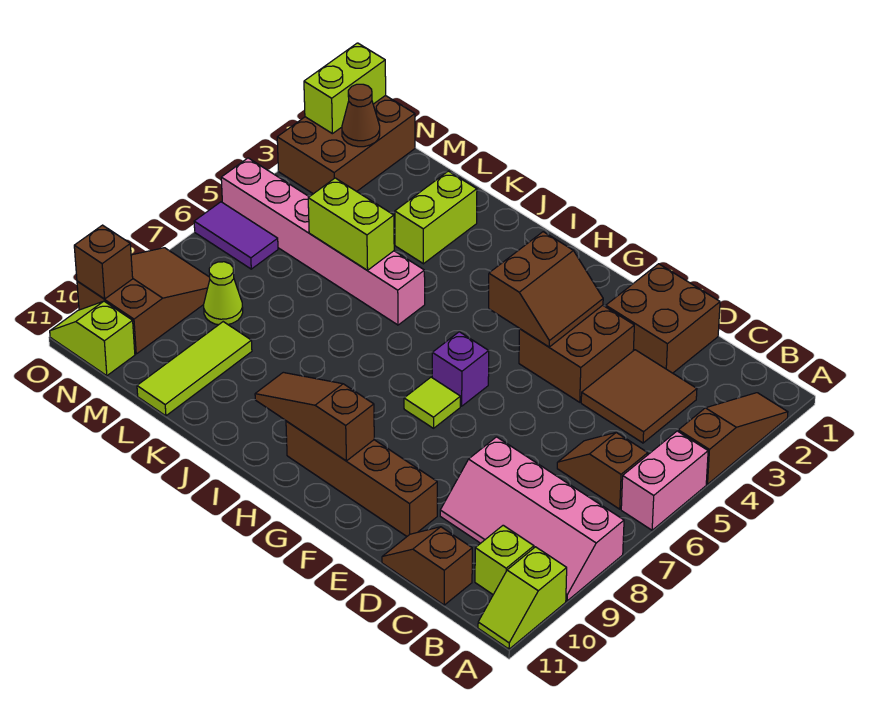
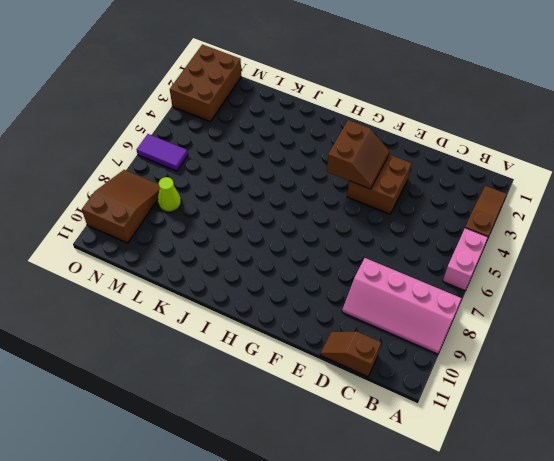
none -> lime slope A10:A11 level 1 top 10
none -> brown slope B6:C6 level 1 top B
none -> lime brick B10 level 1

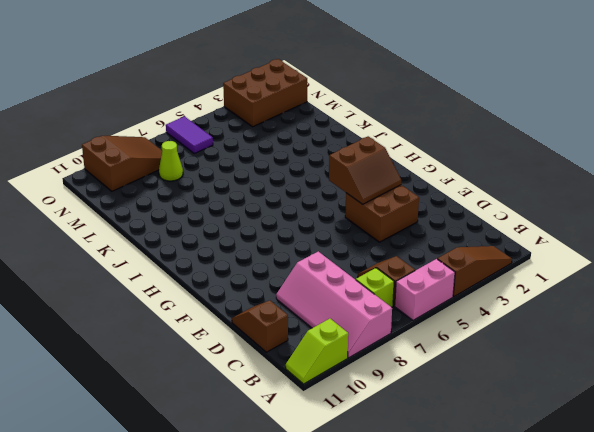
lime brick B7 level 1 -> lime brick B10 level 1
none -> brown tile C3:D4 level 1
none -> brown brick D1:E2 level 1
none -> brown brick E10:H10 level 1

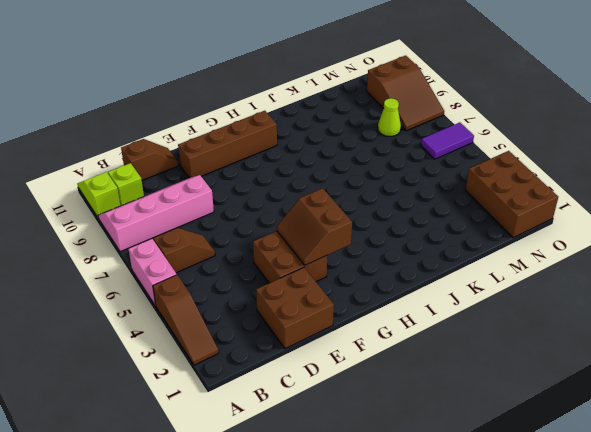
none -> brown tile C3:D4 level 1
none -> purple brick G6 level 1
none -> lime tile G7 level 1

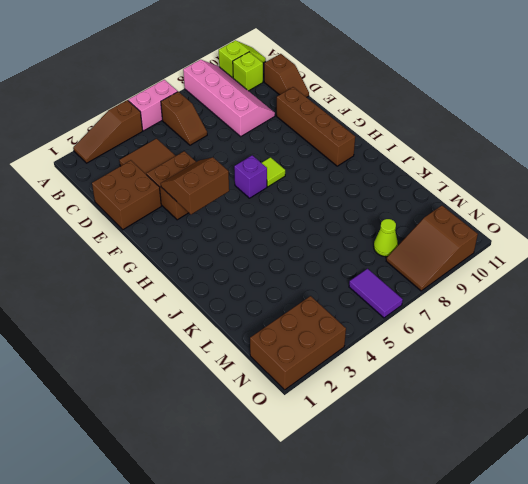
none -> pink brick J5:O5 level 1
none -> lime brick K2:K3 level 1
none -> lime tile L9:L11 level 1

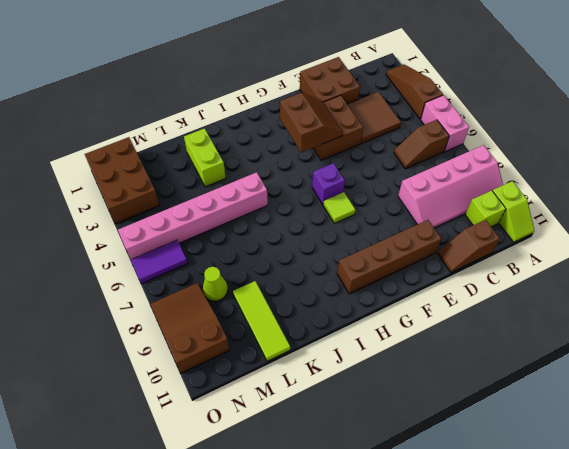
none -> lime slope N11:O11 level 1 top N
none -> brown slope G10:I10 level 2 top G
none -> lime brick K5:L5 level 2

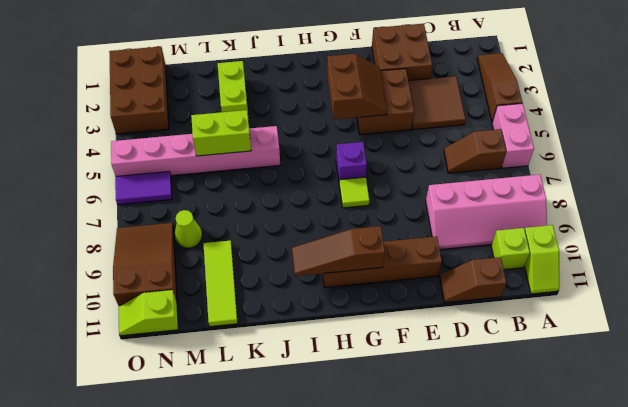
none -> brown cone N2 level 2
none -> lime brick O1:O2 level 2
none -> brown brick O10 level 2

